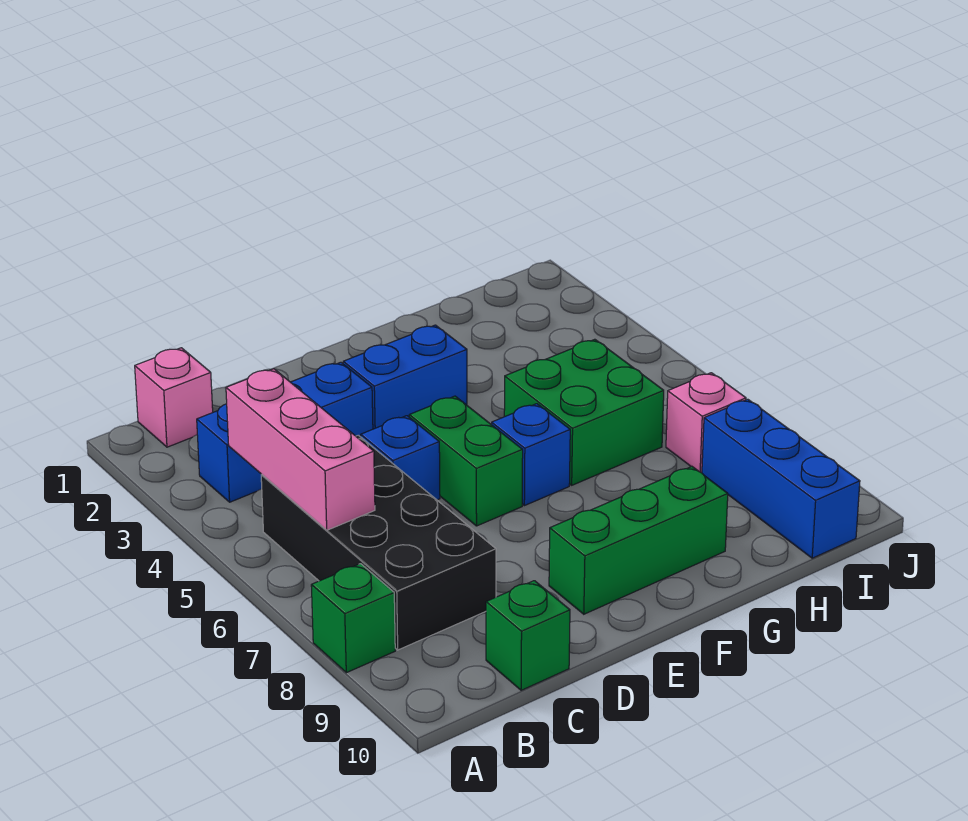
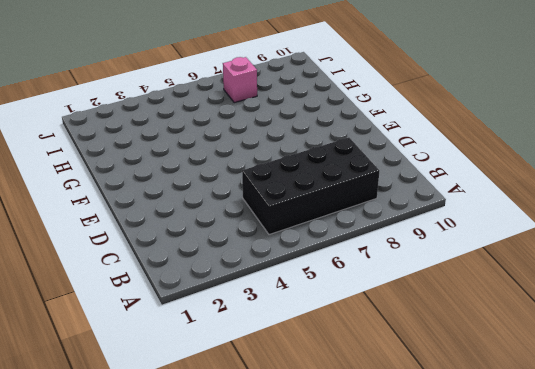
none -> green brick A8 level 1
none -> pink brick B1 level 1
none -> blue brick B3:D3 level 1

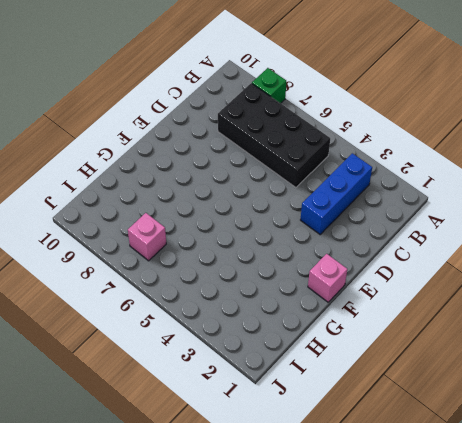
pink brick F1 level 1 -> pink brick B1 level 1
none -> green brick C10 level 1
none -> blue brick D5 level 1
none -> blue brick E3:F3 level 1

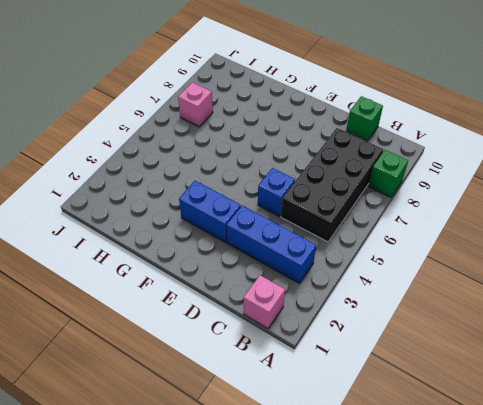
none -> green brick E5:E6 level 1
none -> green brick E9:G9 level 1
none -> blue brick F6 level 1

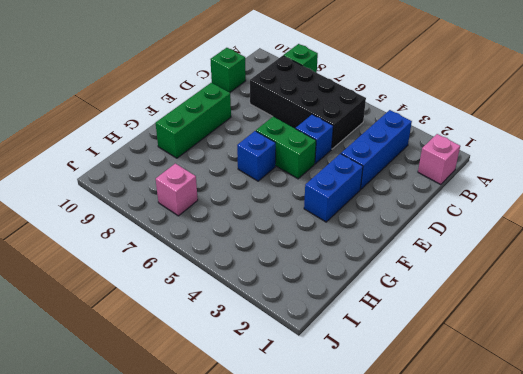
none -> green brick G5:H6 level 1
none -> blue brick I8:I10 level 1
none -> pink brick B4:B6 level 2

